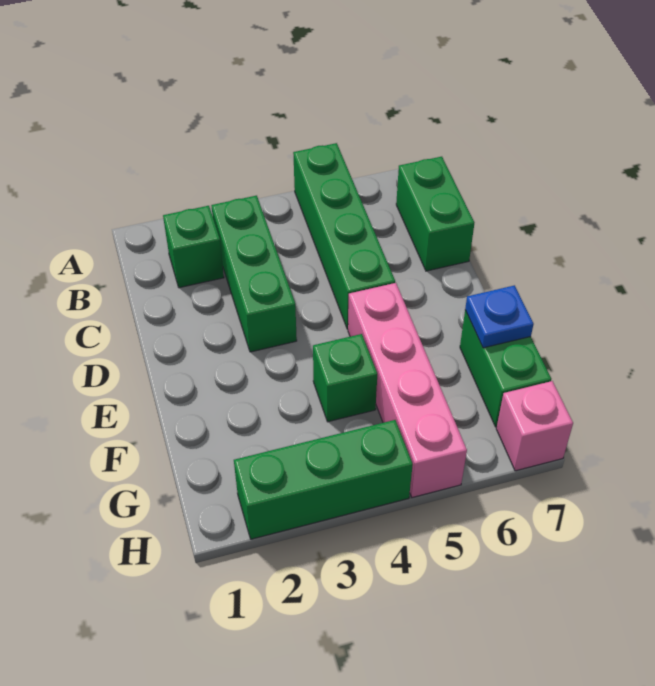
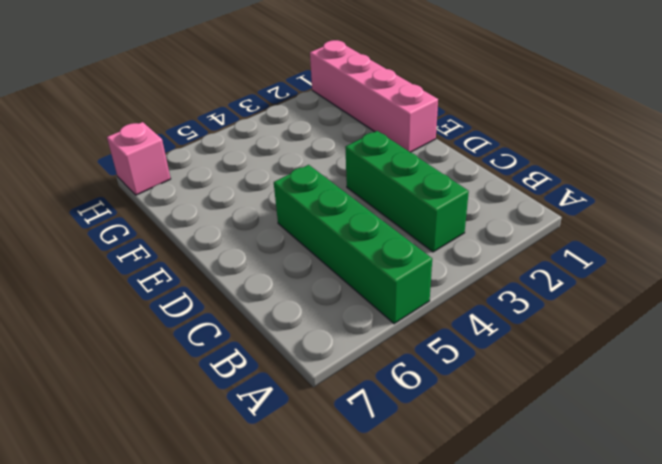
pink brick E1:H1 level 1 -> pink brick E5:H5 level 1
none -> green brick B2 level 1
none -> green brick B7:C7 level 1

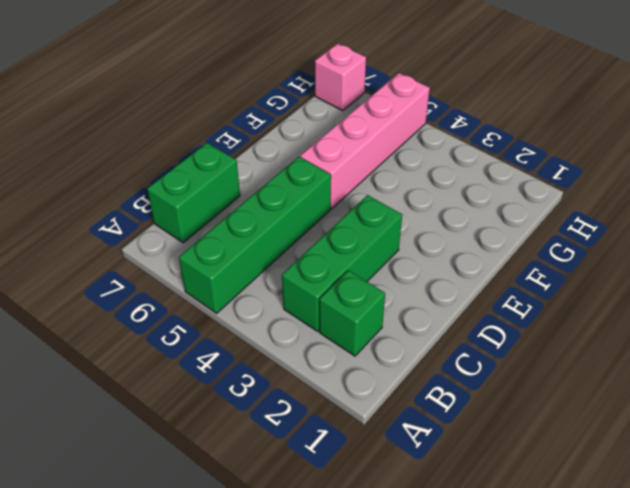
none -> green brick F4 level 1
none -> green brick F7:G7 level 1

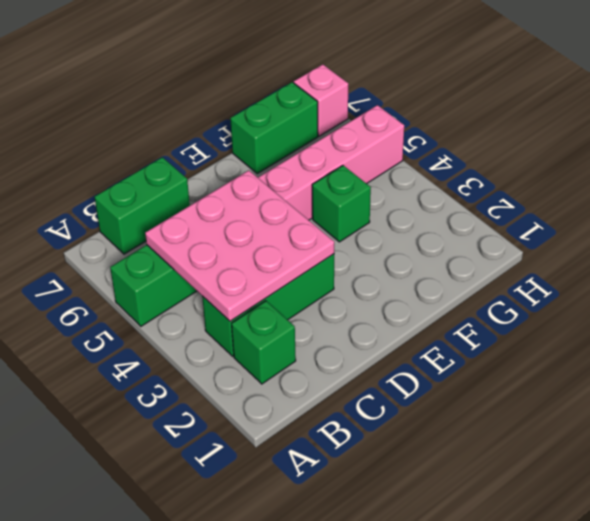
pink plate B3:D5 level 2 -> none
none -> green brick H2:H4 level 1
none -> blue plate F7 level 2

